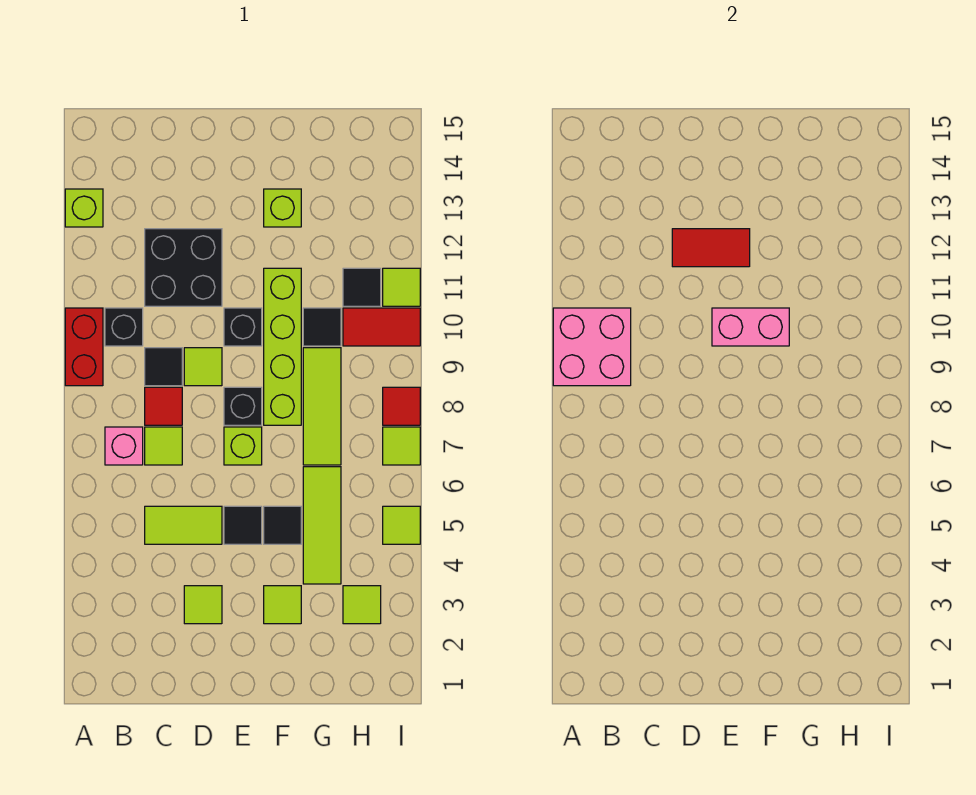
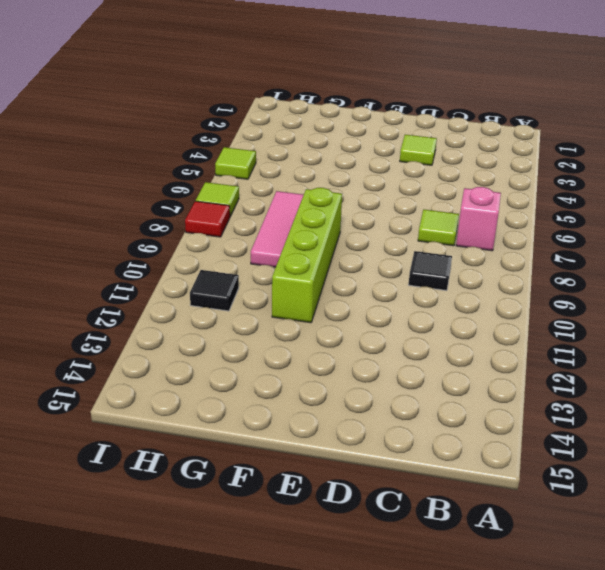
pink tile G7:G9 level 1 -> lime tile G7:G9 level 1
none -> red brick A9:A10 level 1
none -> lime brick A13 level 1
none -> black brick B10 level 1
none -> lime tile C5:D5 level 1

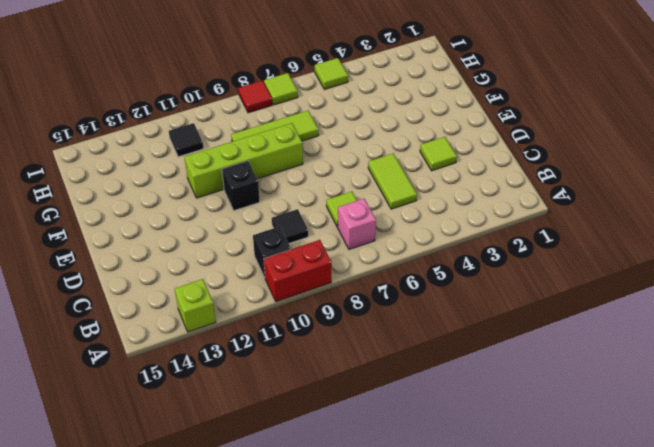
none -> red tile C8 level 1
none -> black brick C11:D12 level 1
none -> lime tile D9 level 1
none -> black tile E5 level 1

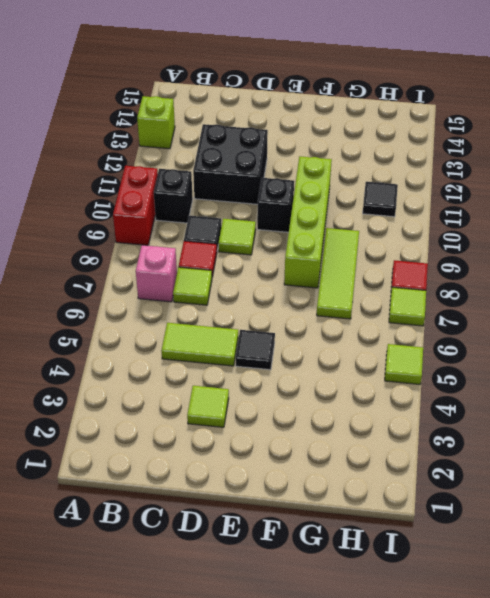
none -> lime brick E7 level 1
none -> black brick E8 level 1
none -> lime tile F3 level 1
none -> black tile F5 level 1

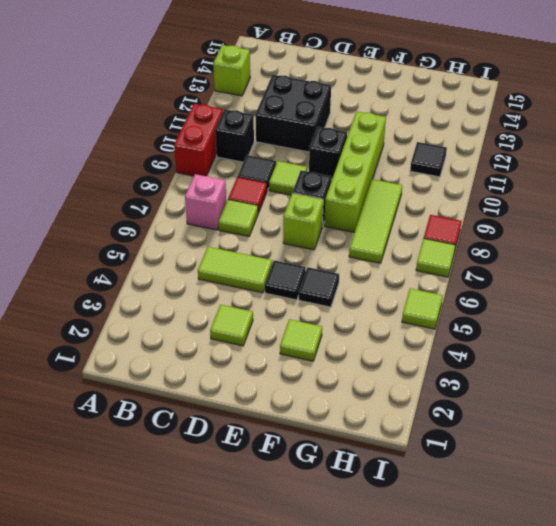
none -> lime brick F13 level 1
none -> lime tile G4:G6 level 1
none -> black tile G10 level 1
none -> lime tile H3 level 1

